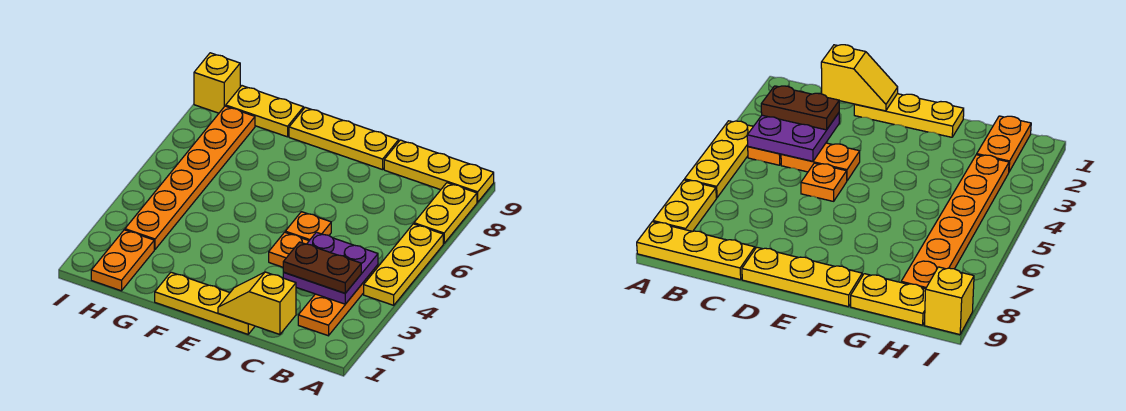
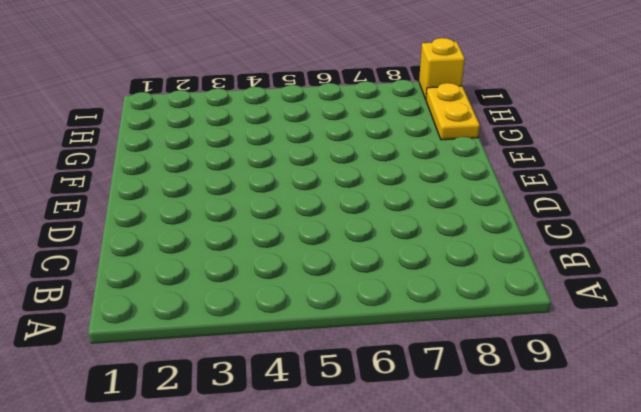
none -> yellow plate A4:A6 level 1
none -> yellow plate A7:A8 level 1
none -> yellow plate A9:C9 level 1

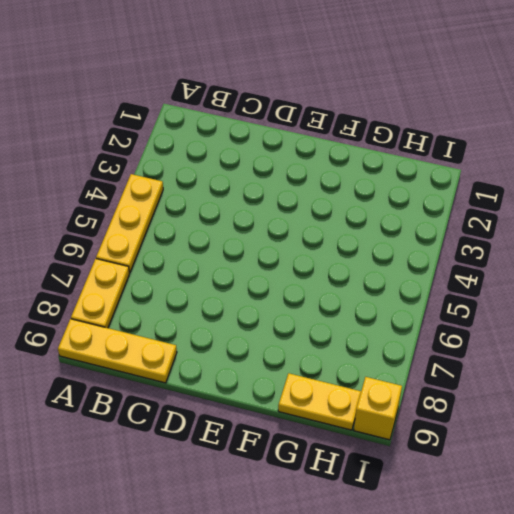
none -> orange plate B2:B4 level 1
none -> orange plate C4:D4 level 1
none -> yellow plate D1:F1 level 1

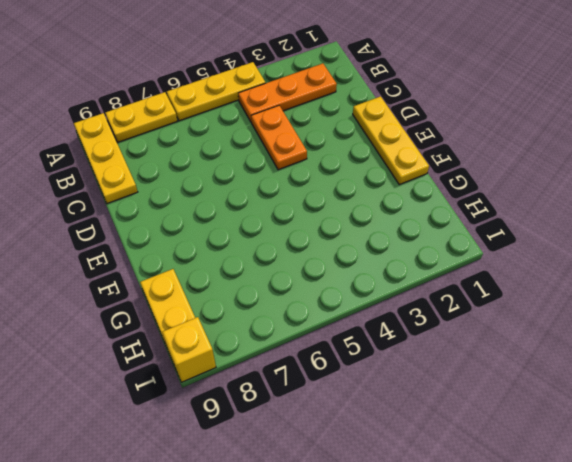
none -> orange plate D5 level 1
none -> yellow plate D9:F9 level 1
none -> orange plate H1:H2 level 1

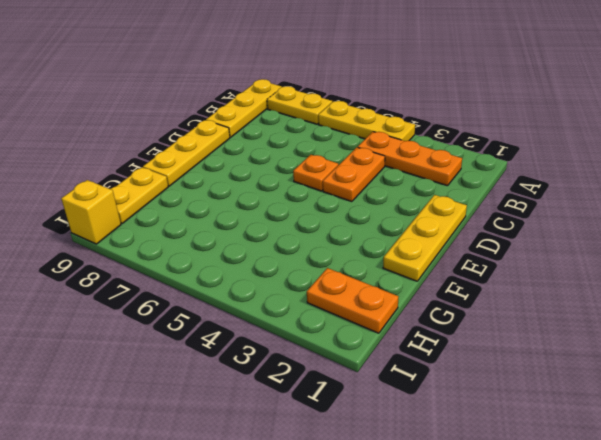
none -> orange plate H3:H8 level 1
none -> purple plate B3:C4 level 2
none -> yellow slope C1:D1 level 2 top C

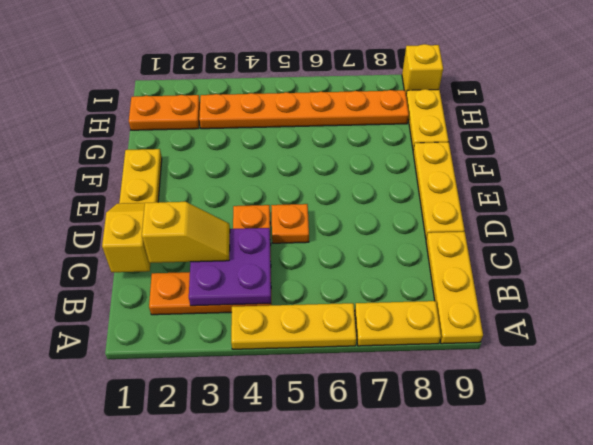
yellow slope C2:C3 level 3 top 2 -> brown plate B3:C3 level 3

